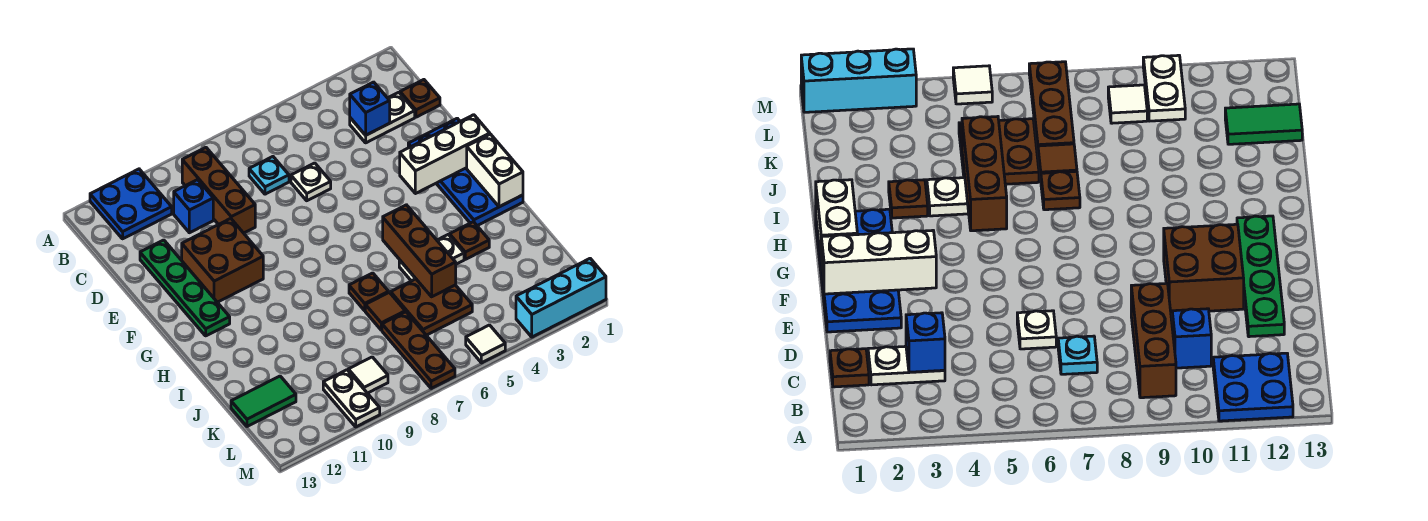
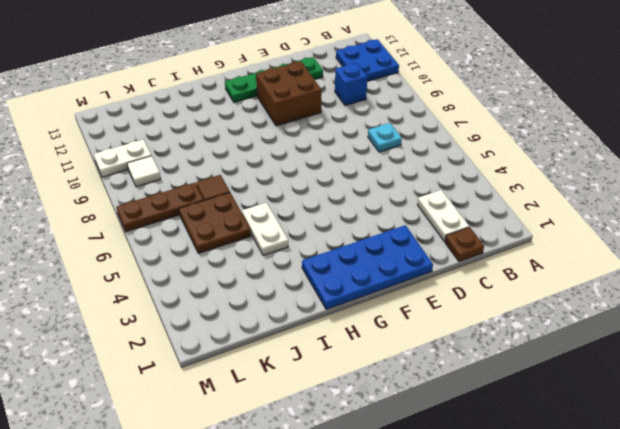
none -> brown brick B9:D9 level 1
none -> white plate D6 level 1
none -> brown plate I3 level 1

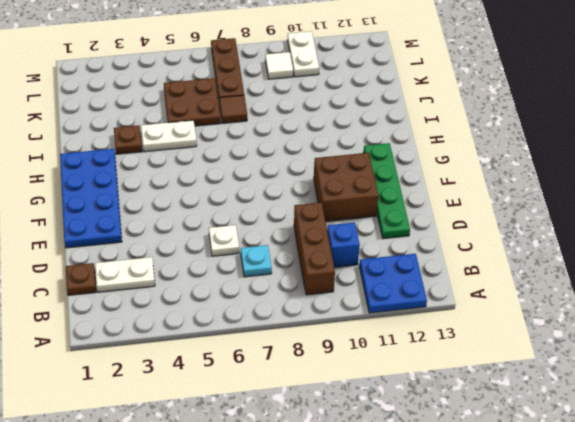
none -> brown plate I7 level 1
none -> green tile K12:K13 level 1
none -> cyan brick M1:M3 level 1

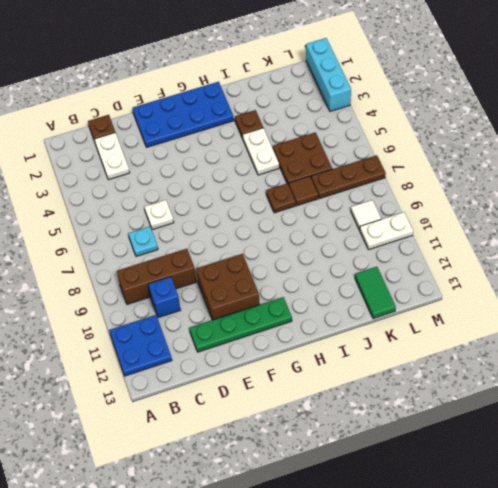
none -> white tile M5 level 1
none -> blue brick C3 level 2
none -> white brick F1:F3 level 2

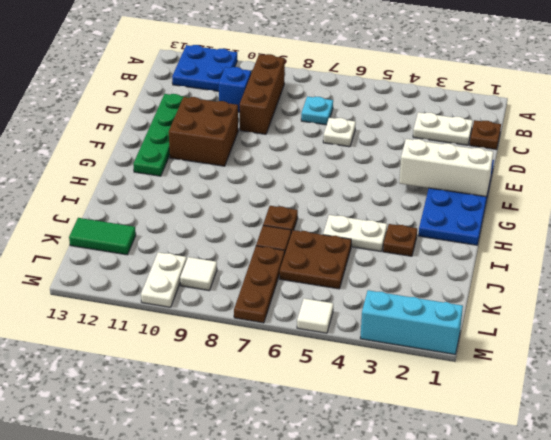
none -> blue brick C3 level 2
none -> white brick G1:H1 level 2
none -> brown brick H5:J5 level 2

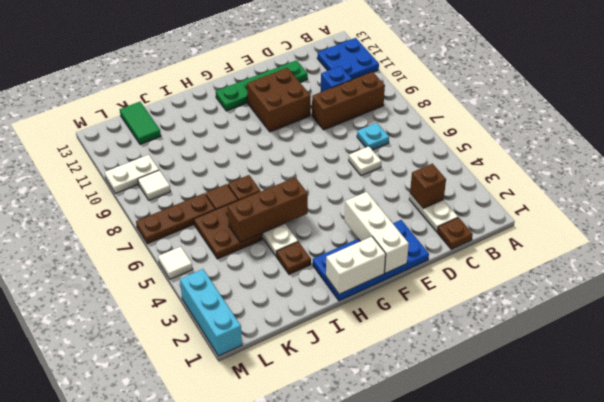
brown brick C3 level 2 -> blue brick C3 level 2

